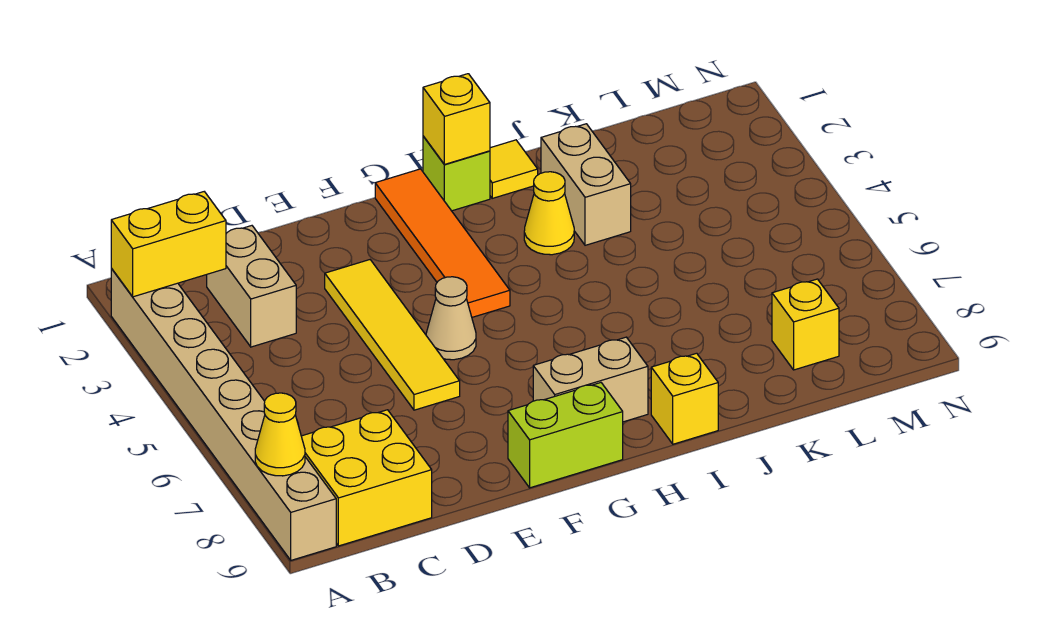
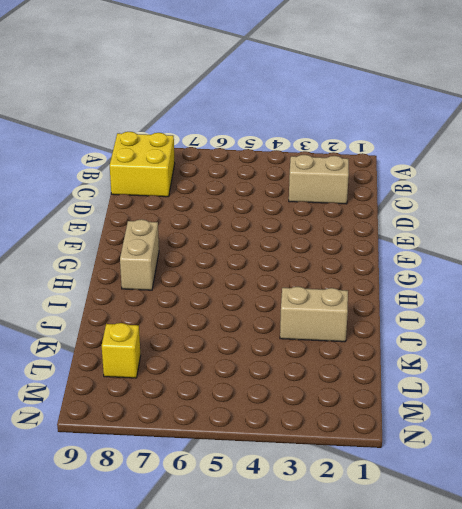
none -> tan brick A2:A9 level 1
none -> yellow tile E3:E6 level 1
none -> tan cone F5 level 1

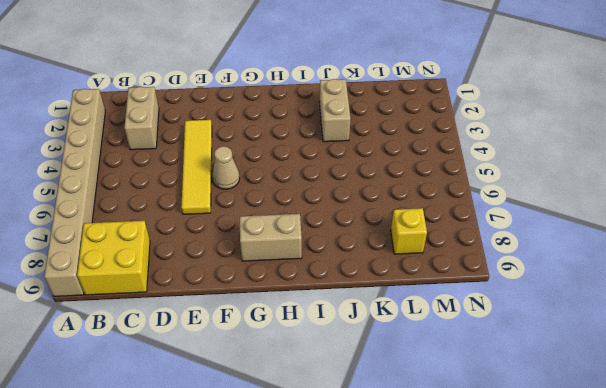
none -> lime brick F9:G9 level 1
none -> orange tile G1:G4 level 1
none -> lime brick H1 level 1

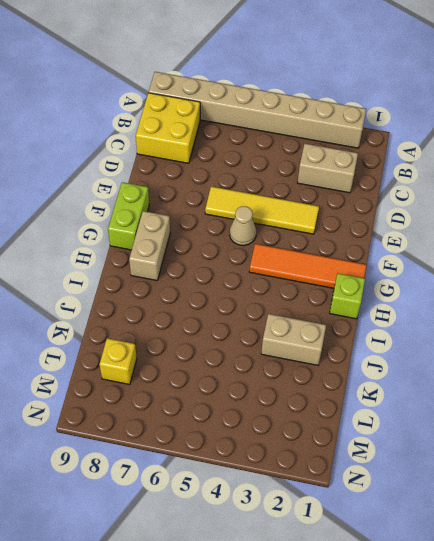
none -> yellow tile I1 level 1
none -> yellow cone I3 level 1
none -> yellow brick I9 level 1

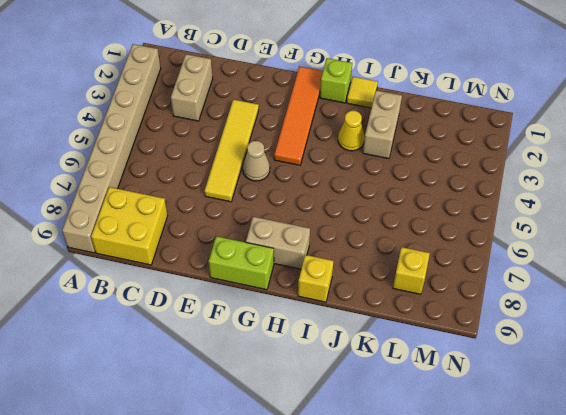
none -> yellow brick A2:B2 level 2
none -> yellow cone A8 level 2
none -> yellow brick H1 level 2

